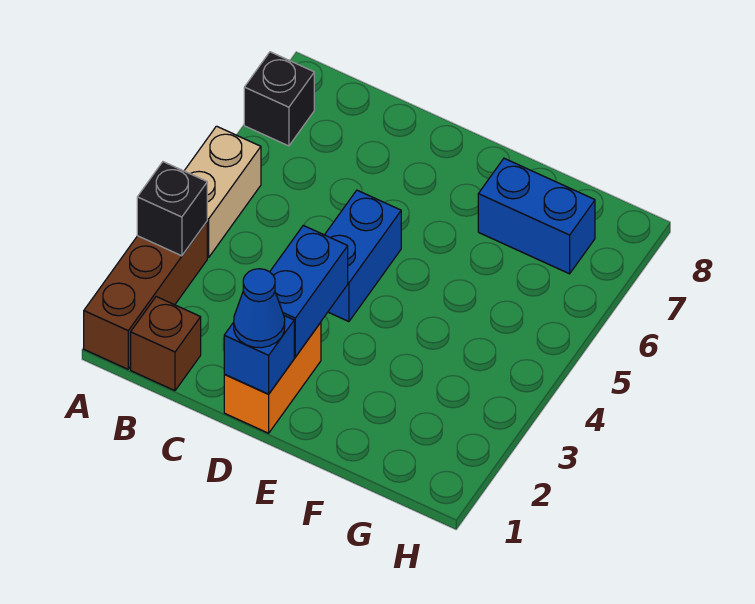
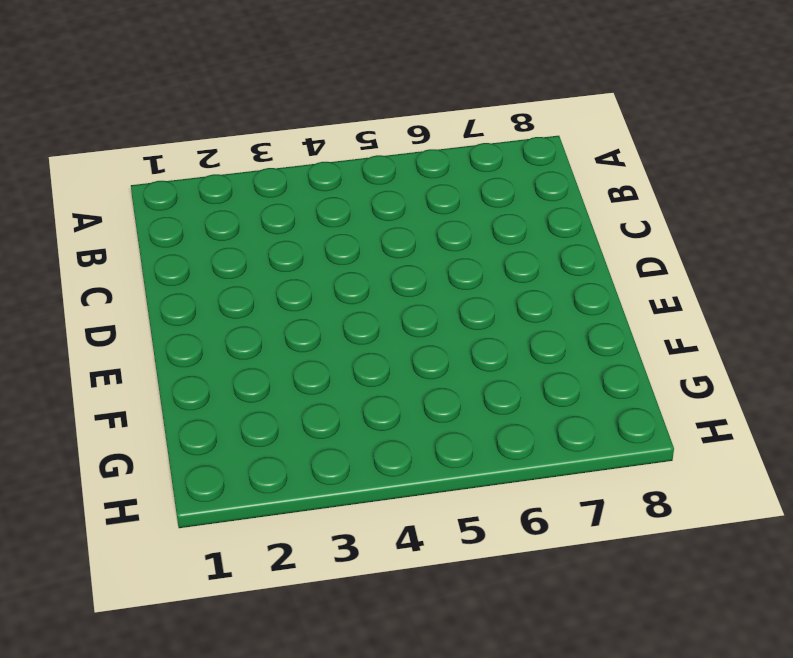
none -> brown brick A1:A3 level 1
none -> tan brick A4:A5 level 1

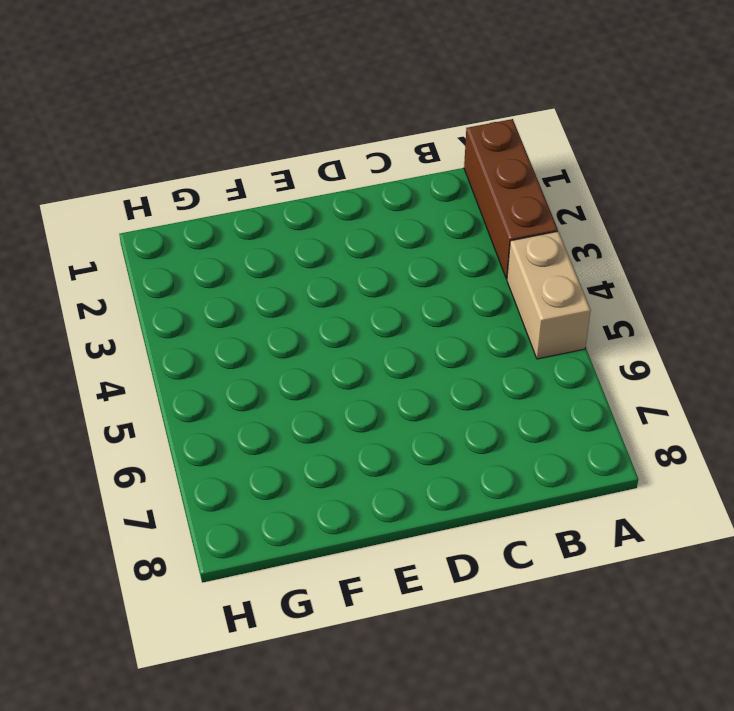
none -> black brick A7 level 1
none -> brown brick B1 level 1

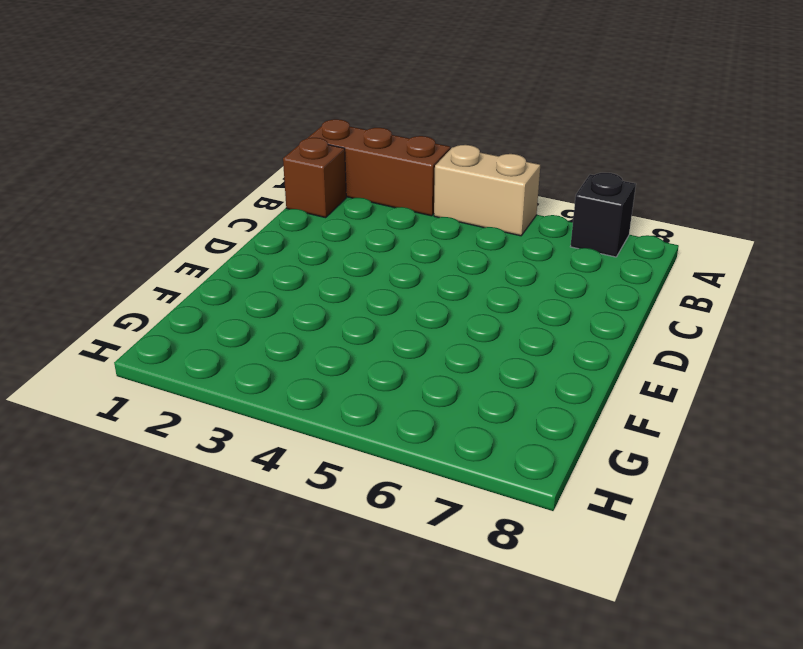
none -> orange brick D1:D2 level 1
none -> blue brick D4:D5 level 1

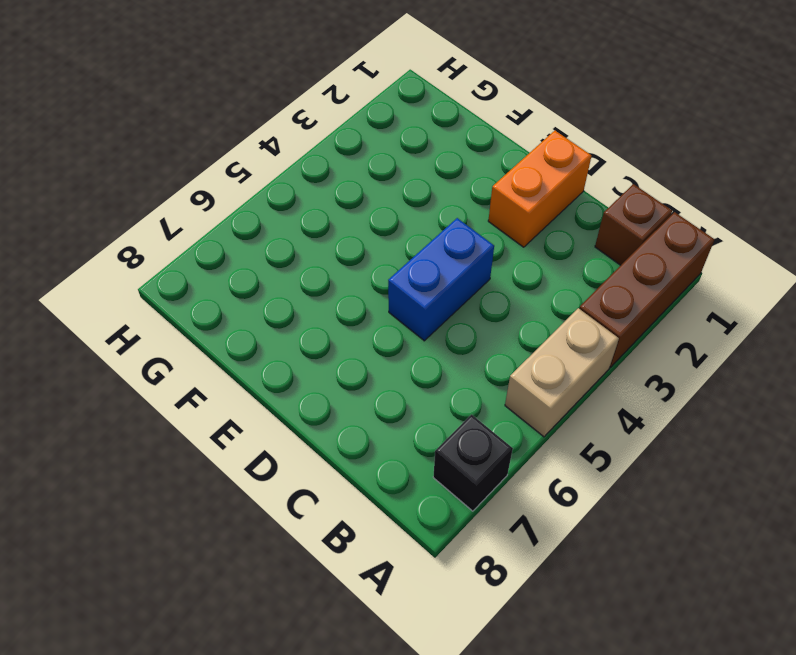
none -> blue brick F7:G7 level 1
none -> black brick A3 level 2

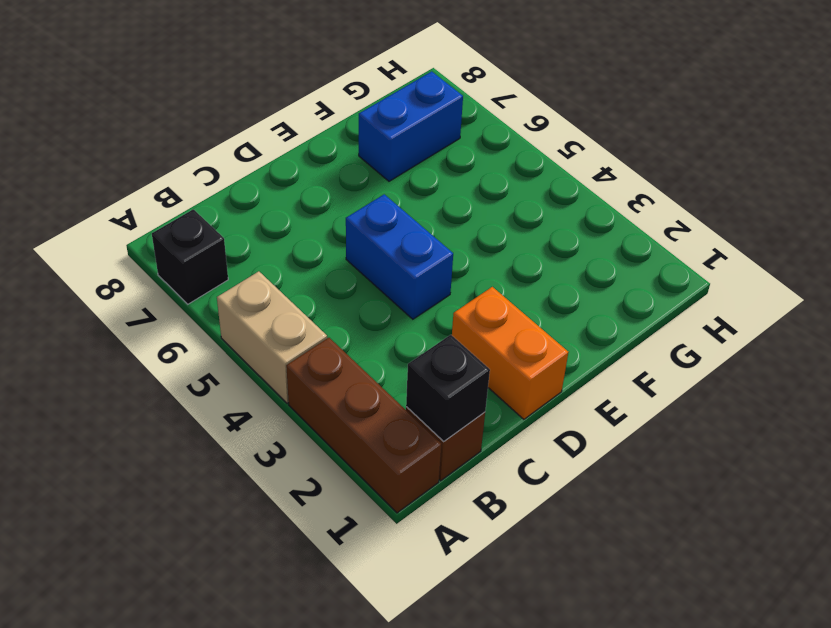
black brick B1 level 2 -> black brick A3 level 2
none -> blue brick D1 level 2
none -> blue brick D2:D3 level 2

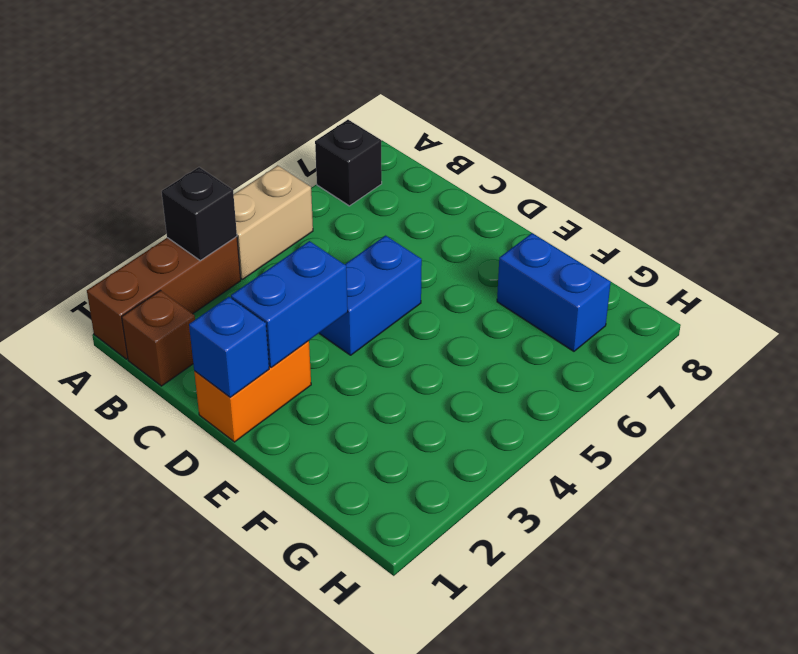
none -> blue cone D1 level 3

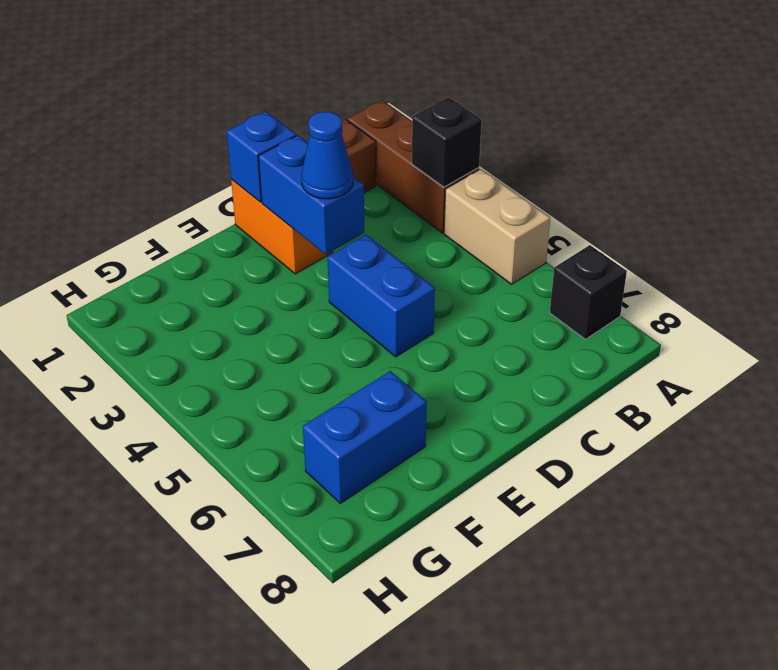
blue cone D3 level 3 -> blue cone D1 level 3

